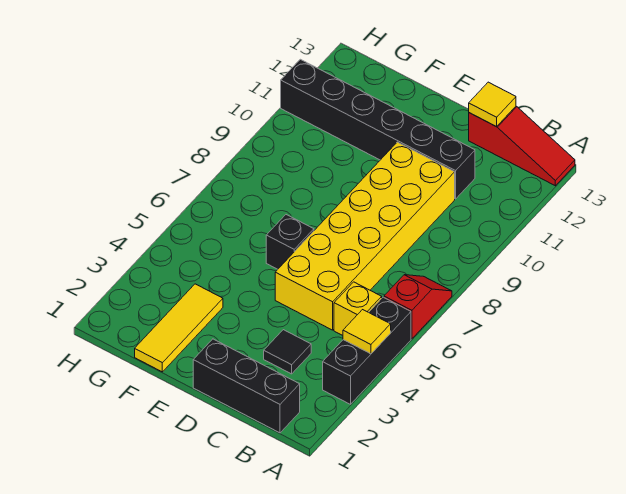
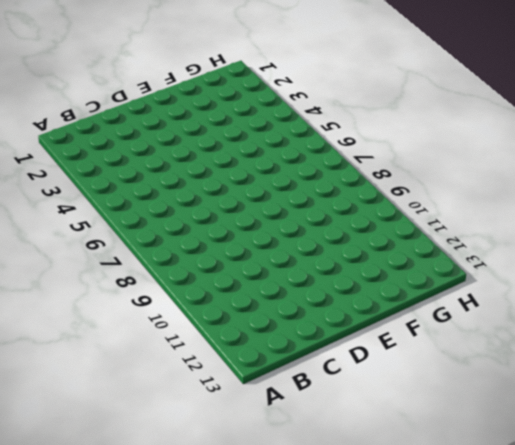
none -> black brick A3:A5 level 1
none -> red slope A6:A7 level 1 top 6
none -> red slope A13:C13 level 1 top C

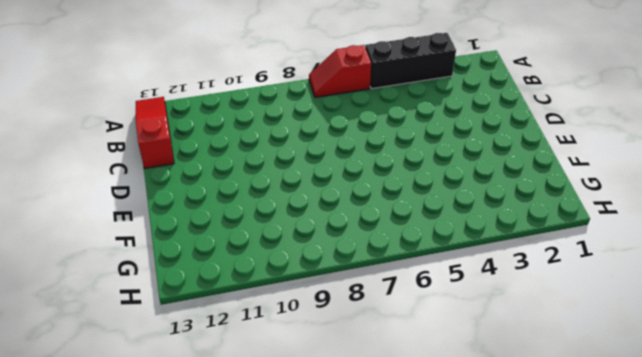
none -> black brick B1:D1 level 1
none -> yellow brick B5 level 1
none -> black tile C3 level 1

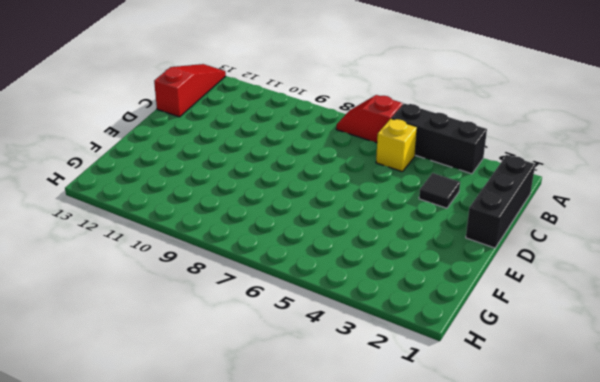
none -> yellow brick C5:D10 level 1
none -> black brick C11:H11 level 1
none -> black brick E6 level 1

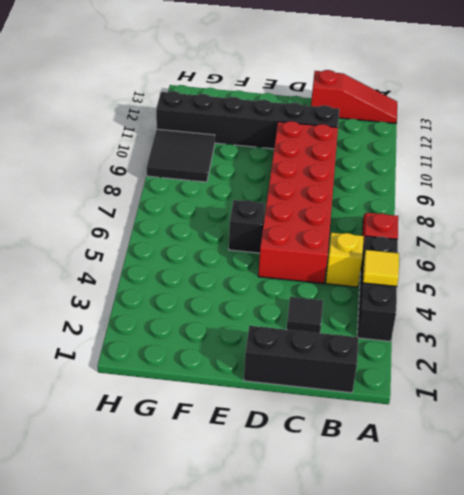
red brick C5:D10 level 1 -> yellow brick C5:D10 level 1
black tile G9:H10 level 1 -> none
none -> yellow tile F1:F3 level 1
none -> yellow tile C13 level 2

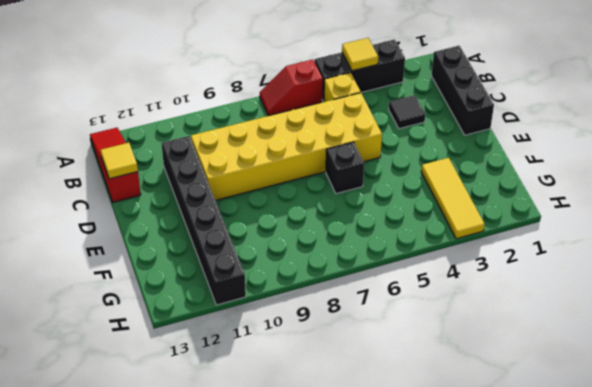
yellow tile F3:H3 level 1 -> yellow tile F1:F3 level 1

